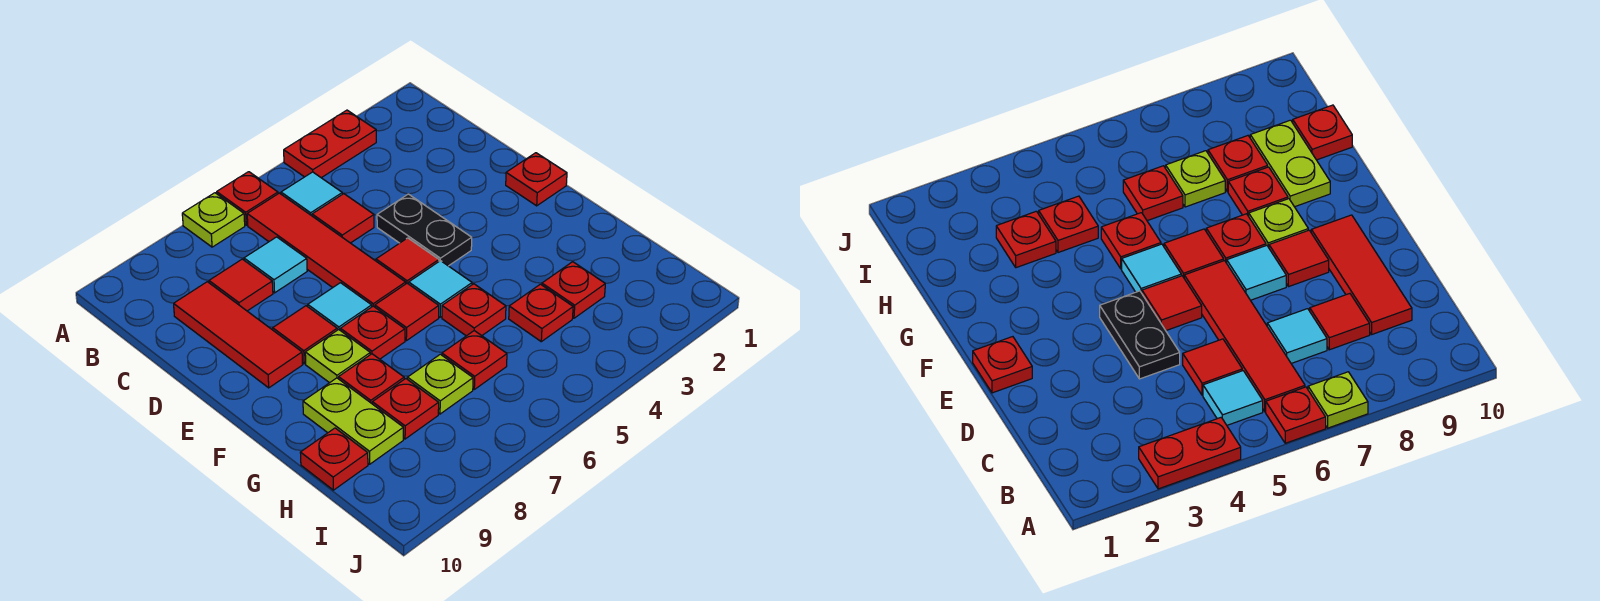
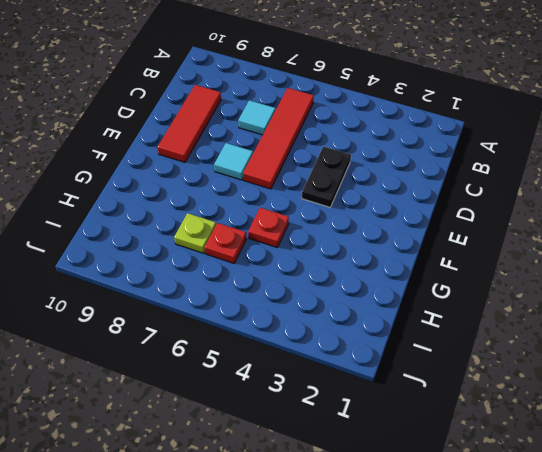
none -> red plate A3:A4 level 1
none -> red plate A6 level 1
none -> lime plate A7 level 1

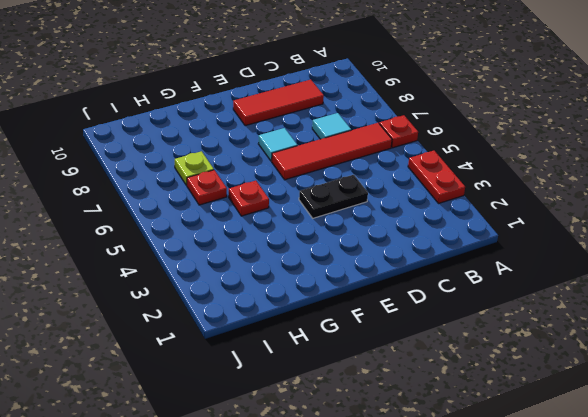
none -> lime plate A7 level 1
none -> cyan tile B5 level 1
none -> red tile C5 level 1

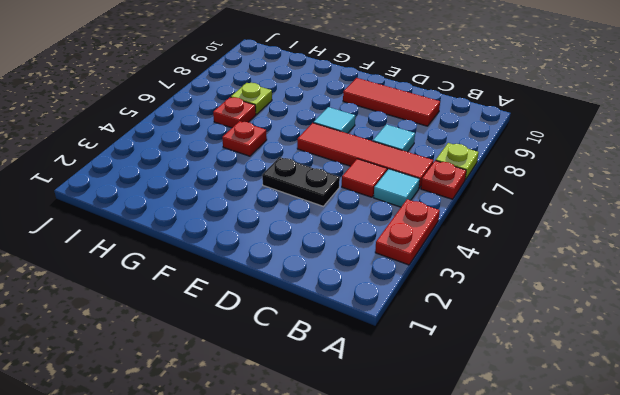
none -> red tile C8 level 1
none -> red plate E1 level 1
none -> red tile E5 level 1

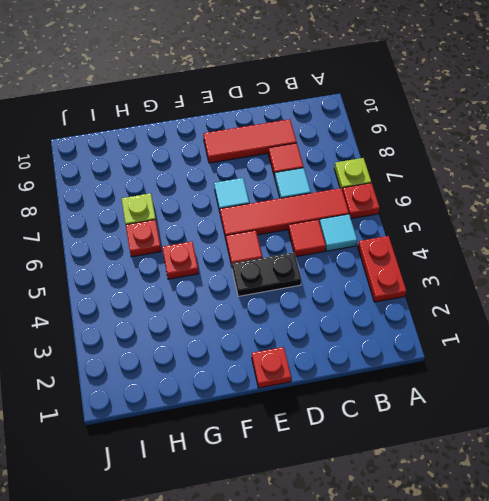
none -> red tile E8 level 1
none -> cyan tile F5 level 1
none -> red tile F6 level 1

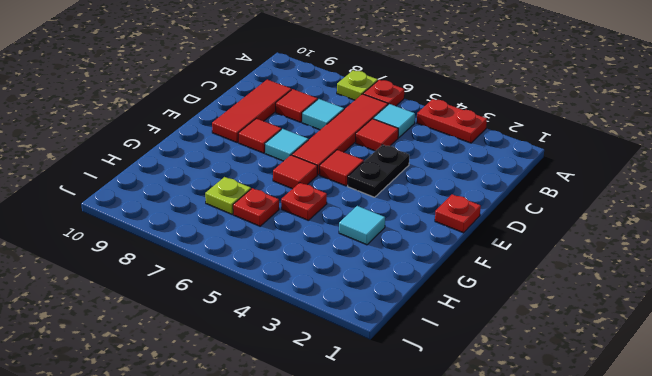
cyan tile G3 level 1 -> cyan tile F5 level 1
none -> red plate F7 level 1
none -> lime plate F8 level 1
none -> red plate G8 level 1

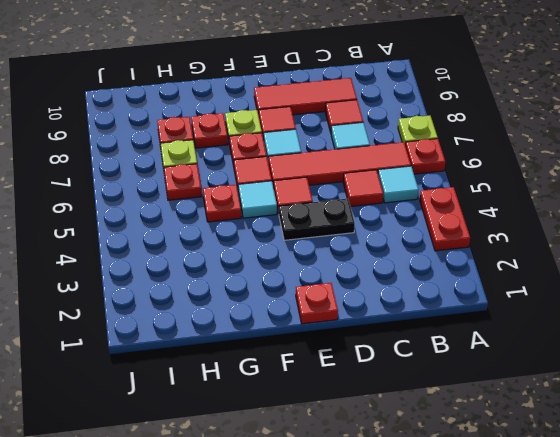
none -> lime plate G9:H9 level 1
none -> red plate H3 level 1
none -> red plate H4 level 1

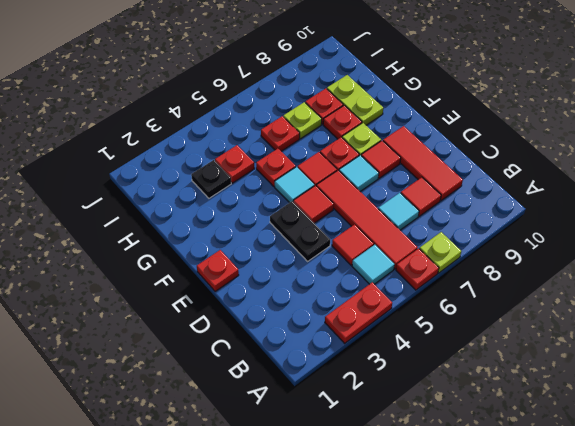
black plate H3 level 1 -> red plate H3 level 1
none -> red plate H10 level 1

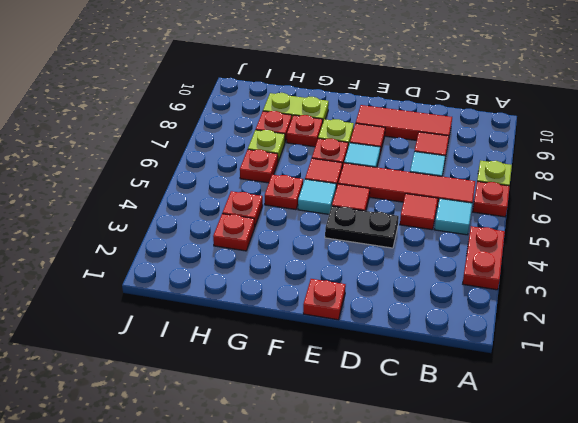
none -> red plate H10 level 1

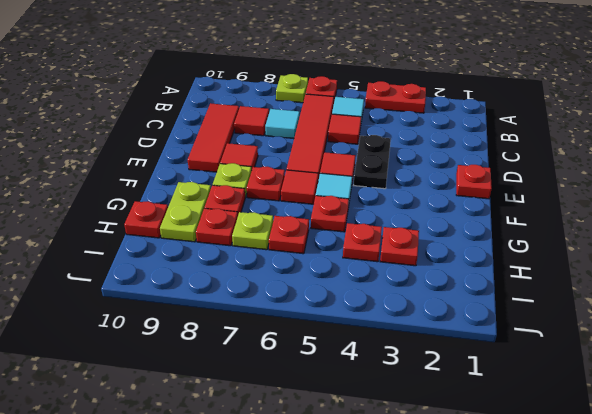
none -> cyan tile E7 level 1

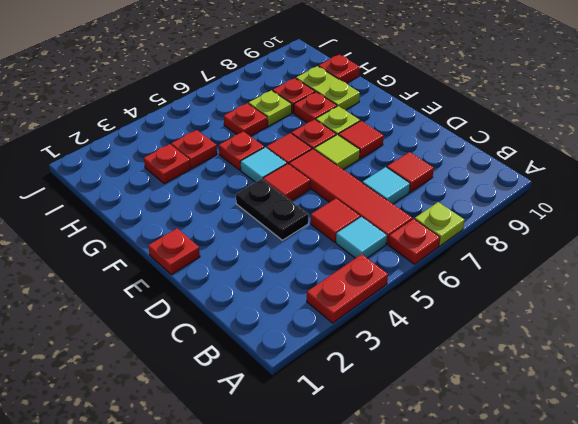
lime tile E7 level 1 -> cyan tile E7 level 1
none -> red tile C9:E9 level 1

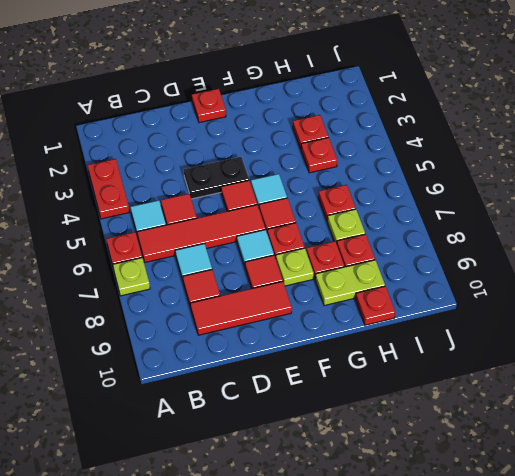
none -> red plate G5 level 1

